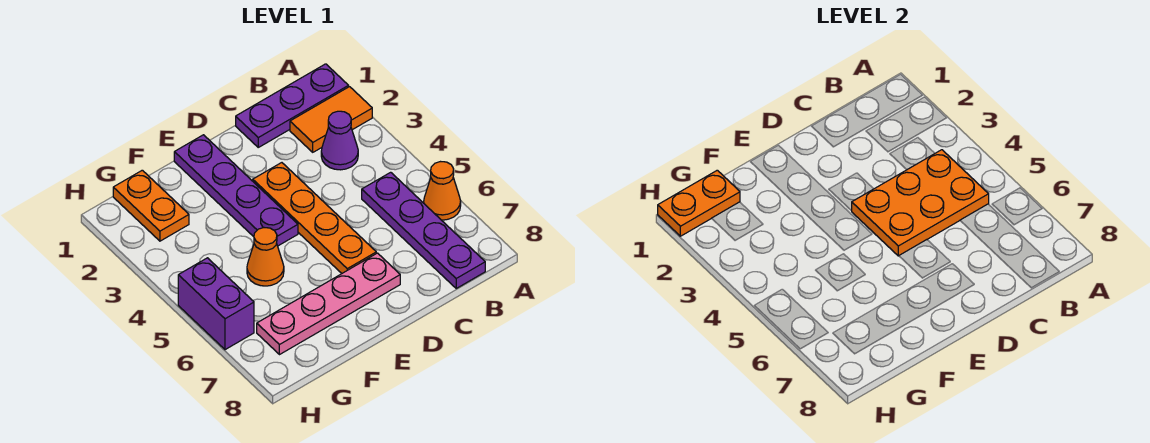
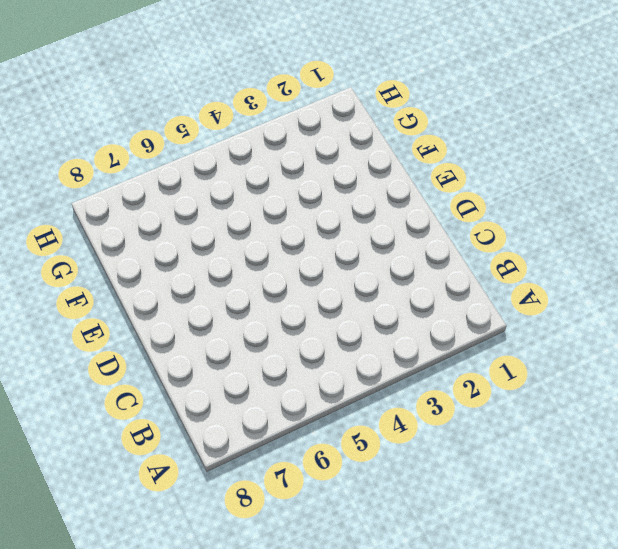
none -> purple plate A1:C1 level 1
none -> orange tile A2:B2 level 1
none -> orange cone A6 level 1

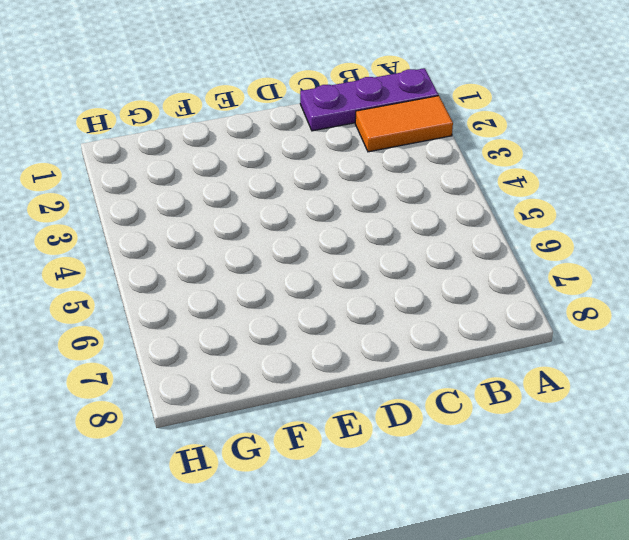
none -> orange cone A6 level 1
none -> purple cone B3 level 1
none -> purple plate B5:B8 level 1

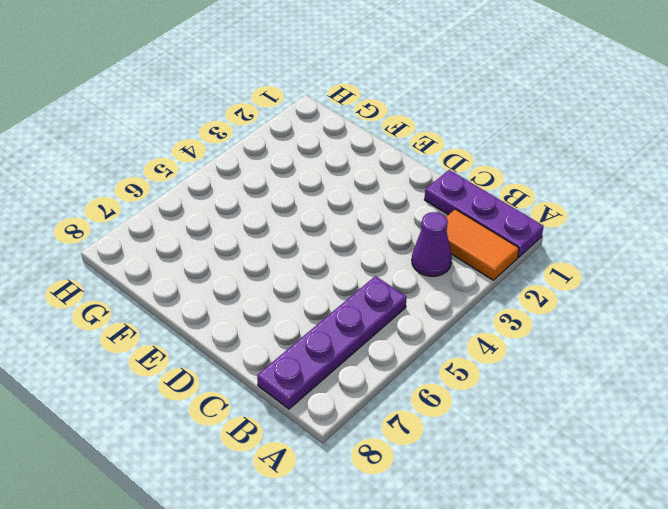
none -> orange cone A6 level 1
none -> orange plate D3:D6 level 1
none -> pink plate D7:G7 level 1

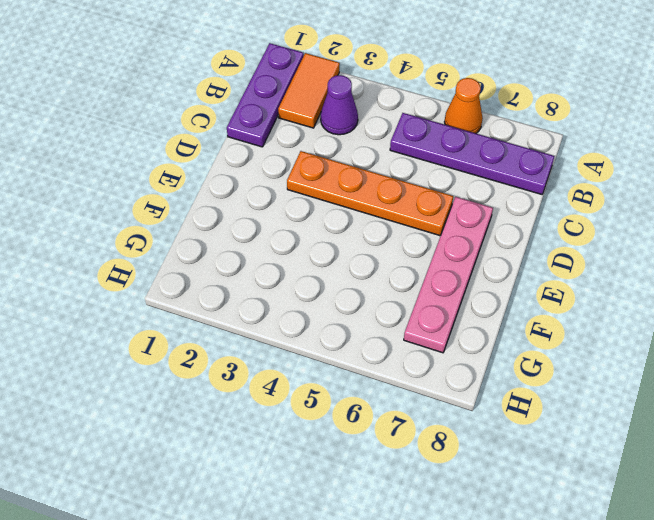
none -> purple plate E1:E4 level 1
none -> orange cone F5 level 1
none -> orange plate G1:G2 level 1

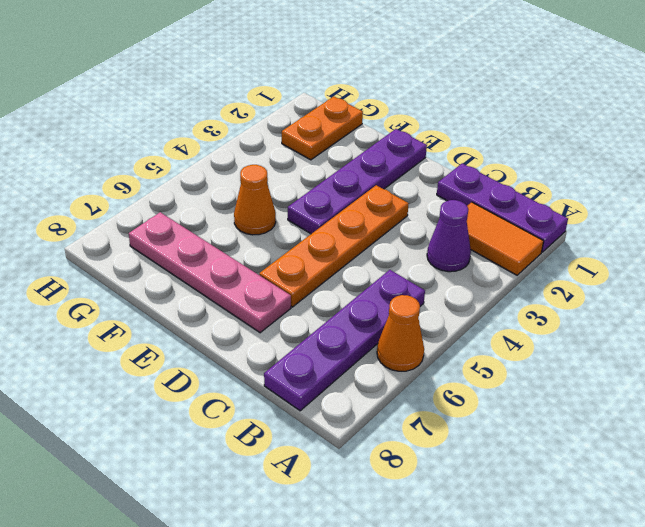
none -> purple brick H5:H6 level 1
none -> orange plate B4:D5 level 2
none -> orange plate G1:H1 level 2

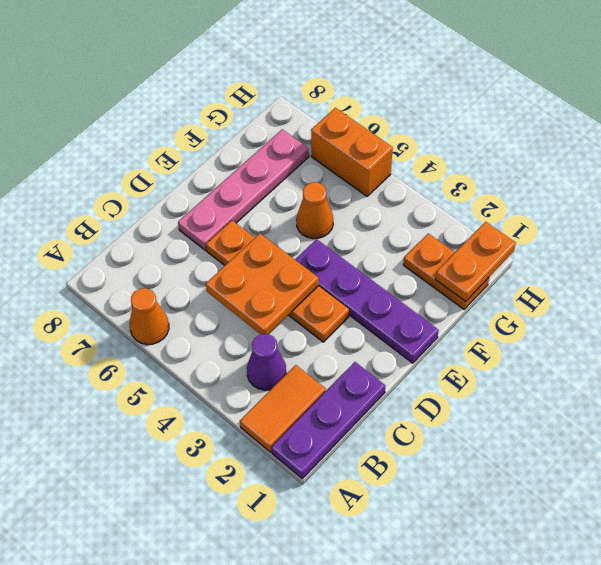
orange plate C4:D5 level 2 -> orange plate B4:D5 level 2
orange brick H5:H6 level 1 -> purple brick H5:H6 level 1
none -> purple plate B5:B8 level 1

